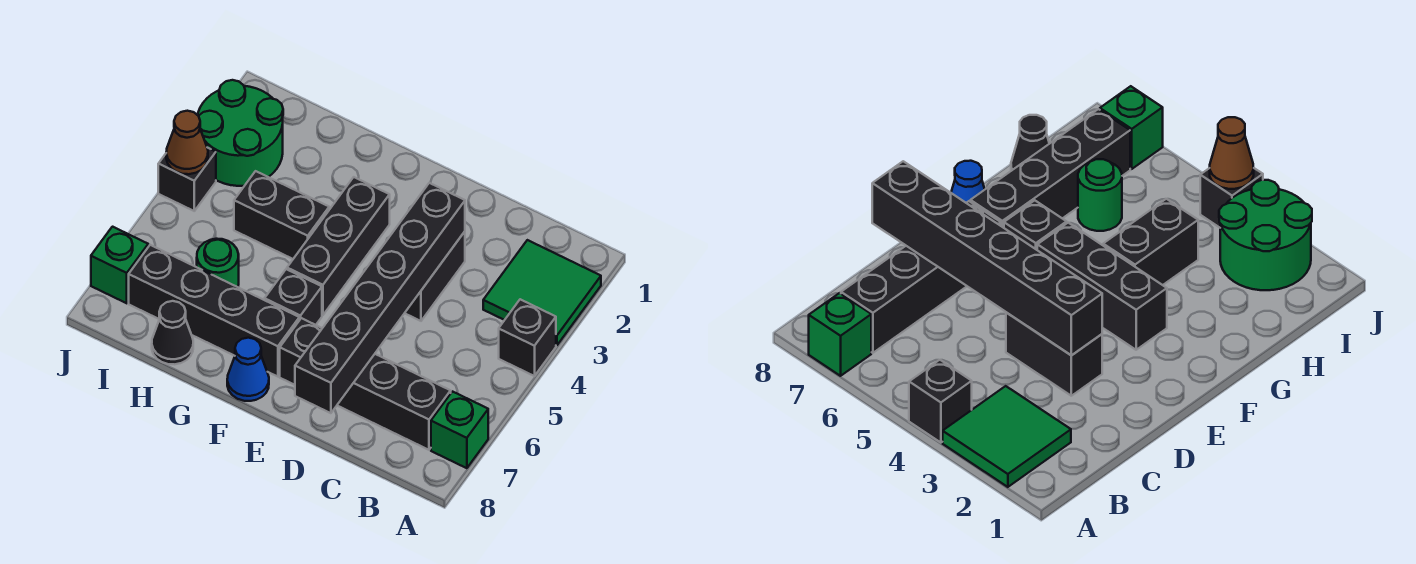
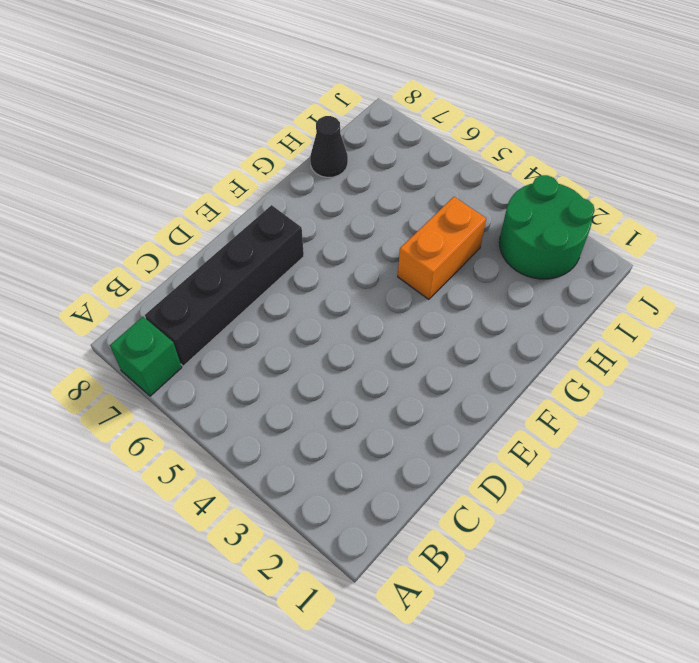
orange brick G4:H4 level 1 -> black brick G4:H4 level 1
none -> green tile A2:B3 level 1
none -> black brick A4 level 1
none -> black brick D3:D4 level 1

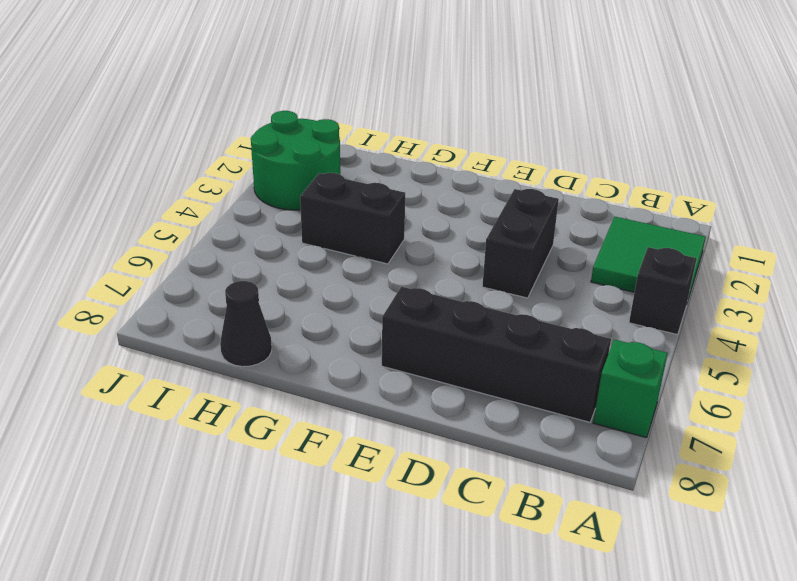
none -> black brick F3:F5 level 1
none -> black brick F6 level 1
none -> black brick F7:I7 level 1

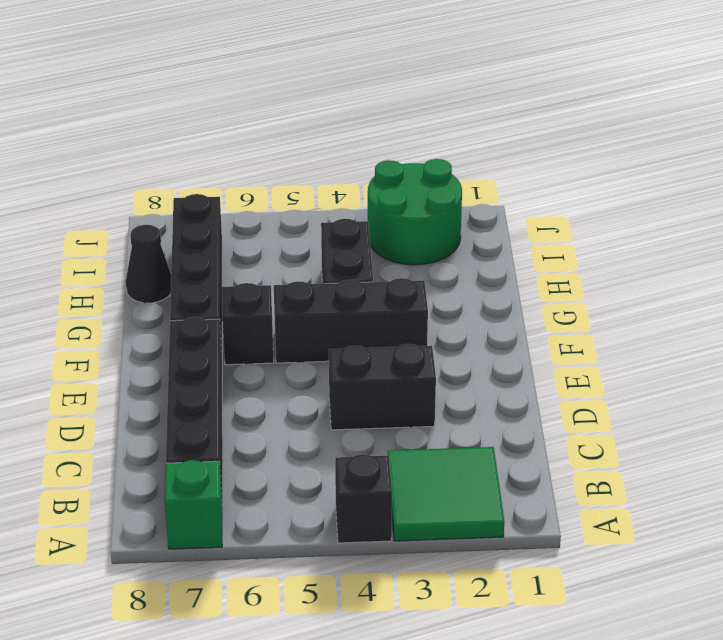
none -> blue cone F8 level 1
none -> green round brick H6 level 1
none -> black brick J4 level 1

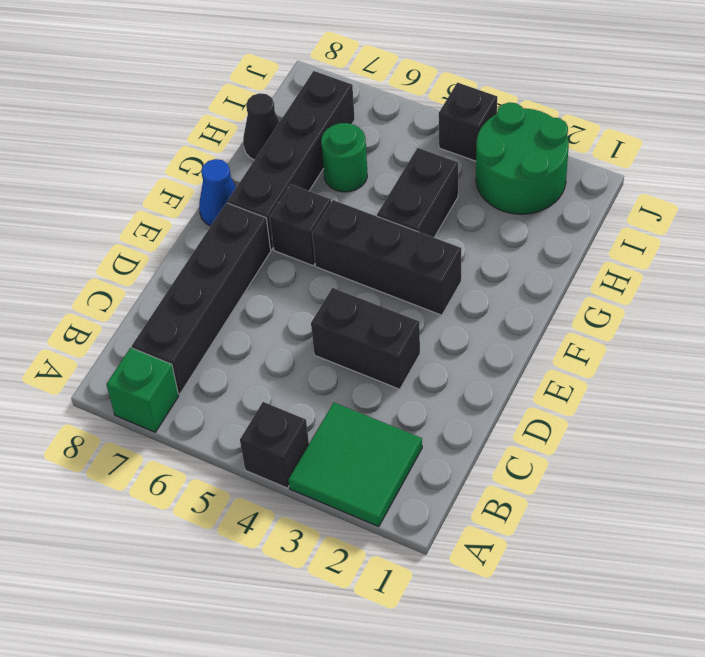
none -> green brick J7 level 1
none -> black brick D3:D8 level 2
none -> brown cone J4 level 2

